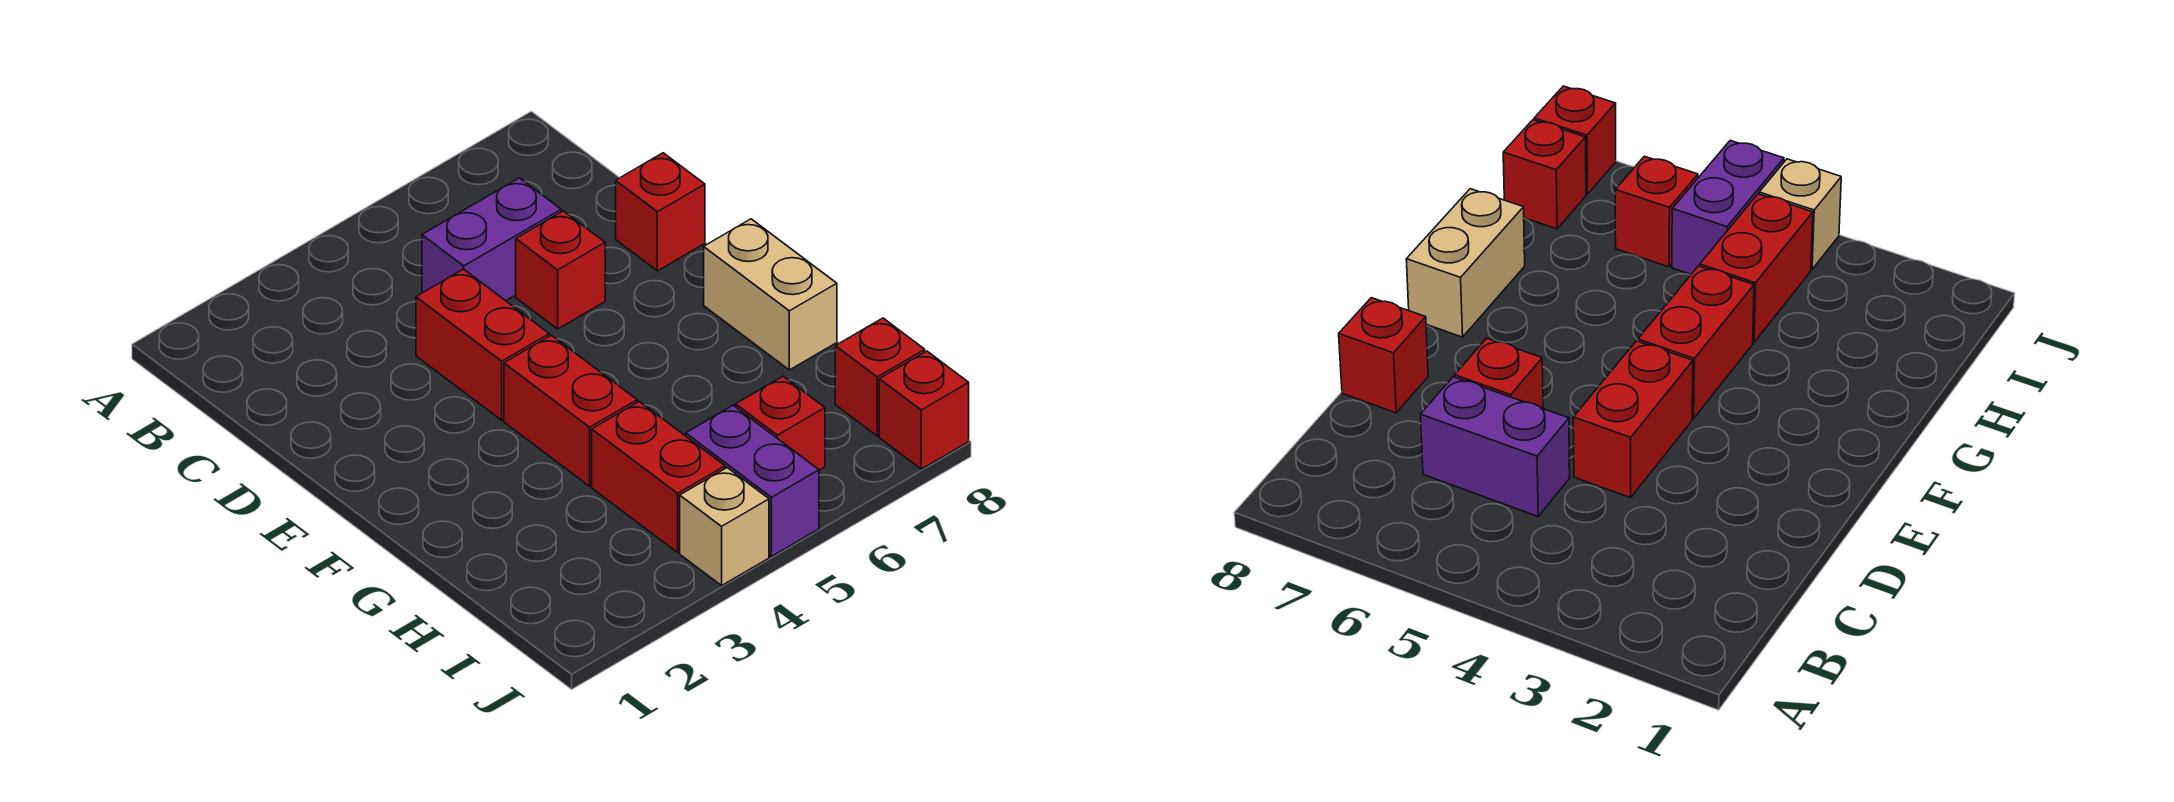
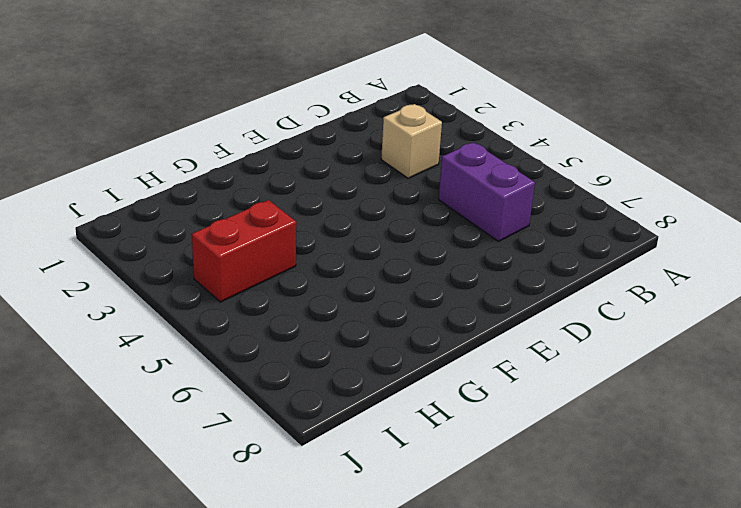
tan brick C3 level 1 -> tan brick J4 level 1
none -> red brick D4:E4 level 1
none -> red brick D6 level 1
none -> red brick D8 level 1

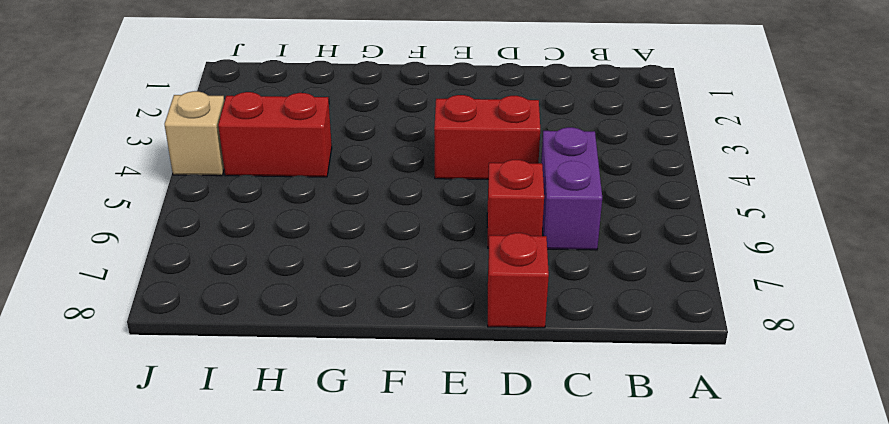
none -> red brick F4:G4 level 1
none -> tan brick F8:G8 level 1
none -> purple brick I5:J5 level 1

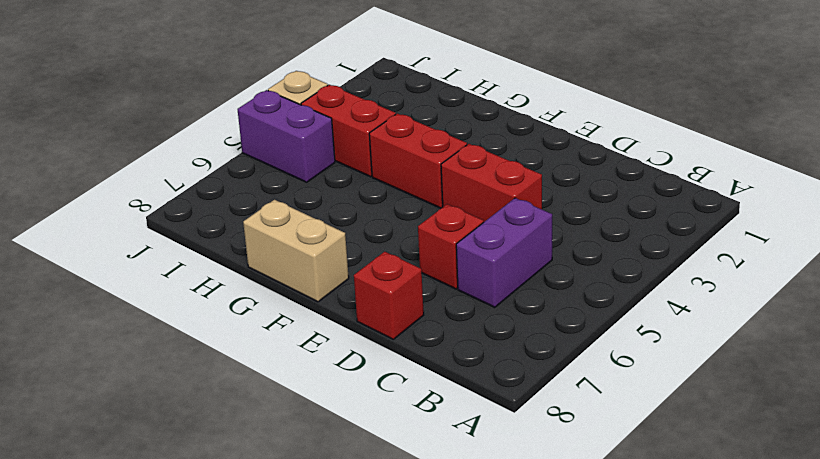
none -> red brick I6 level 1
none -> red brick I8 level 1
none -> red brick J8 level 1

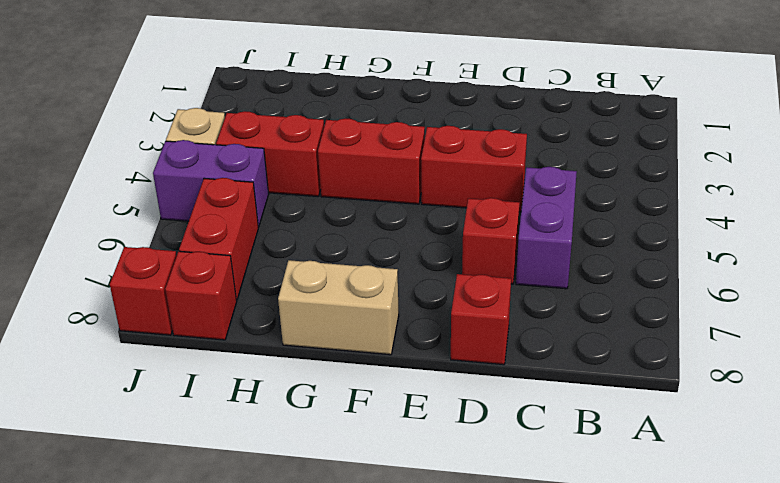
red brick I6:I7 level 1 -> red brick I6 level 1

